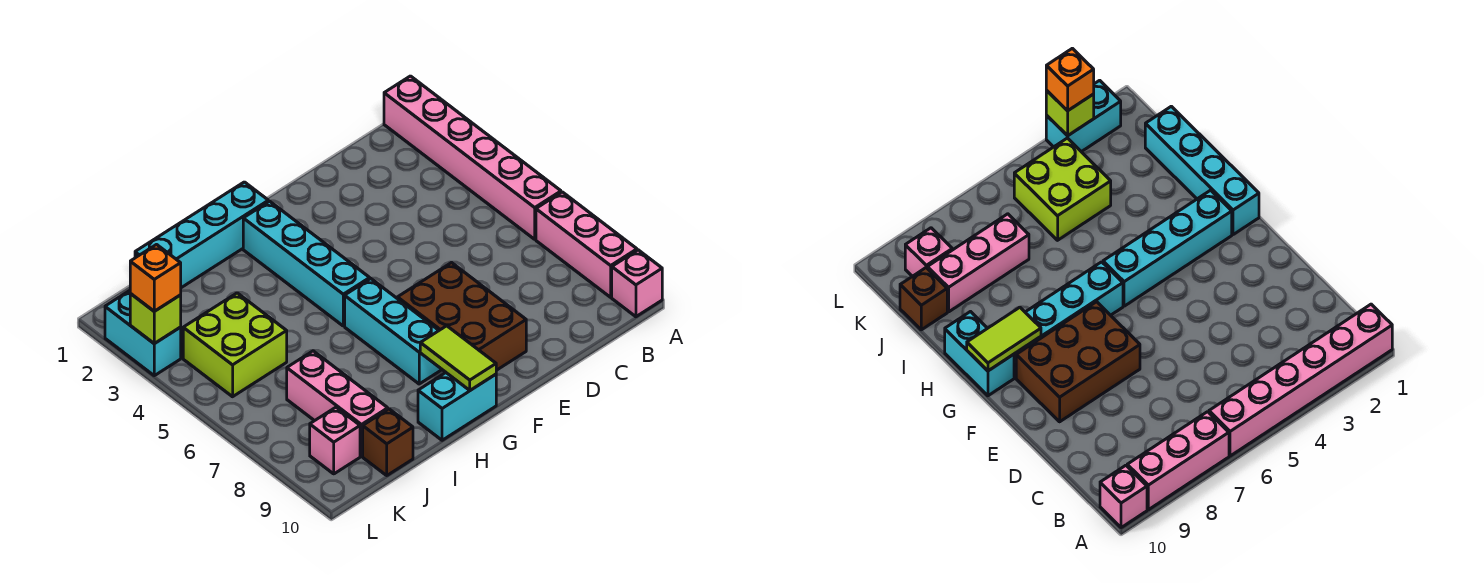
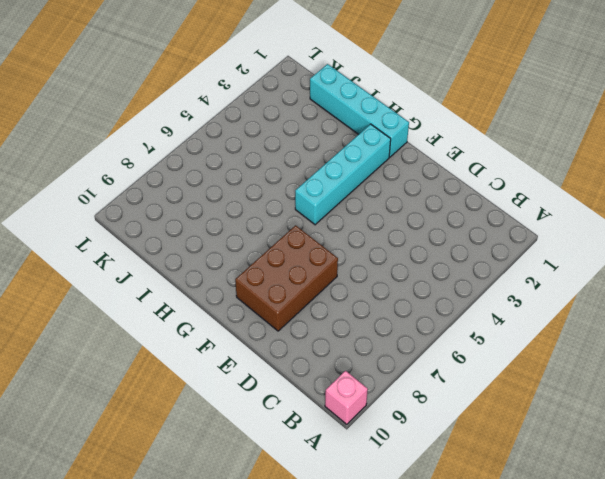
none -> pink brick A1:A6 level 1
none -> pink brick A7:A9 level 1
none -> cyan brick G6:G8 level 1

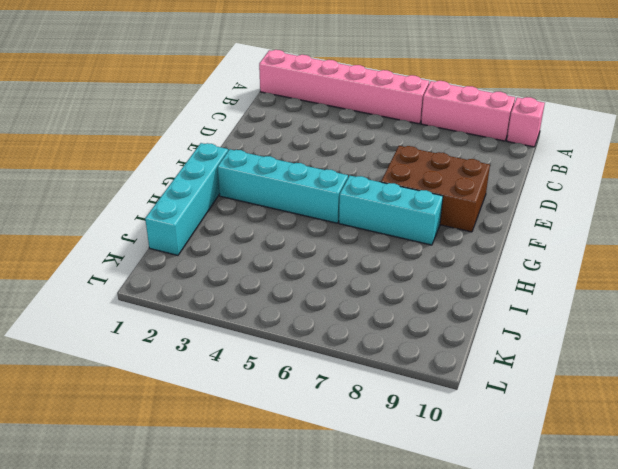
none -> cyan brick G10:H10 level 1
none -> lime brick J4:K5 level 1
none -> pink brick J7:J9 level 1

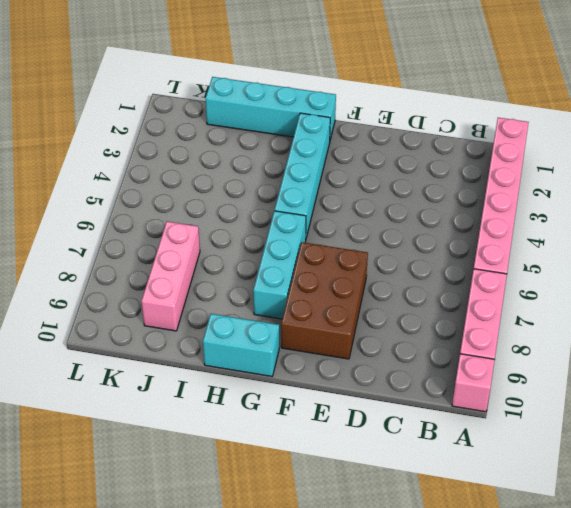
none -> lime brick J4:K5 level 1
none -> brown brick J10 level 1
none -> pink brick K9 level 1

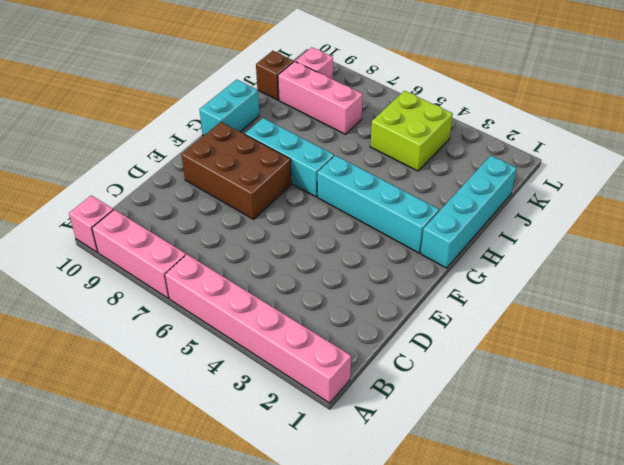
none -> cyan brick L2:L3 level 1
none -> lime tile G9:G10 level 2
none -> lime brick L3 level 2

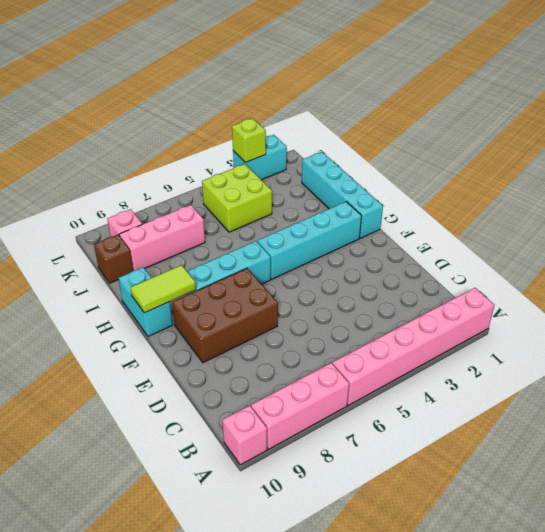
none -> orange brick L3 level 3

